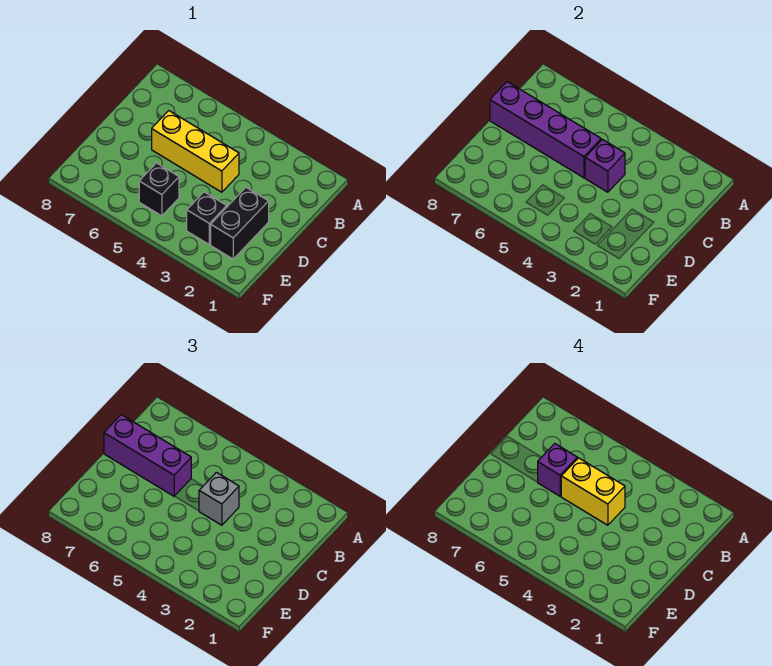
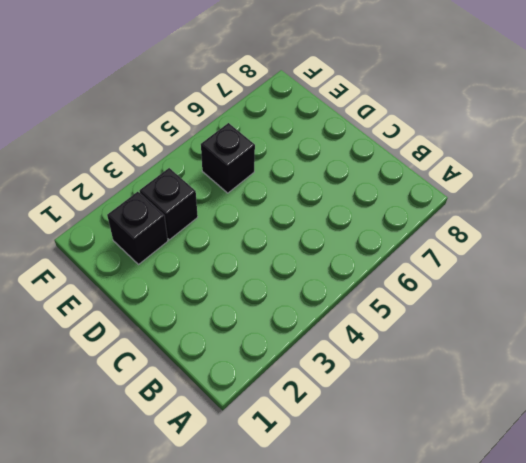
black brick E2 level 1 -> black brick D2:E2 level 1
none -> yellow brick C4:C6 level 1
none -> purple brick C4 level 2

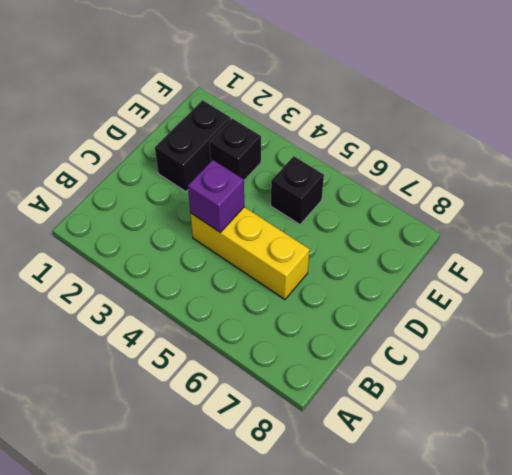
none -> purple brick C5:C8 level 2
none -> grey brick C4 level 3

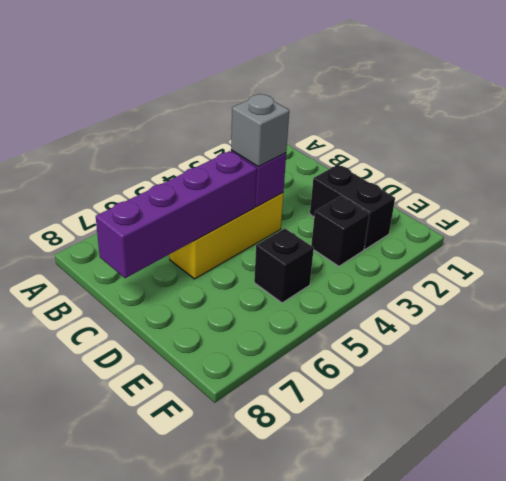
none -> purple brick C6:C8 level 3
none -> yellow brick C4:C5 level 4

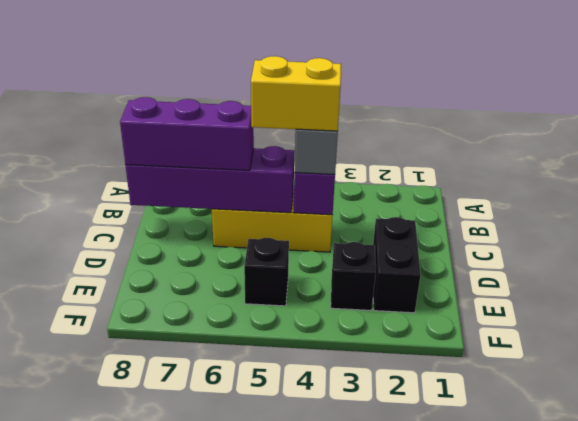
none -> purple brick C6 level 4

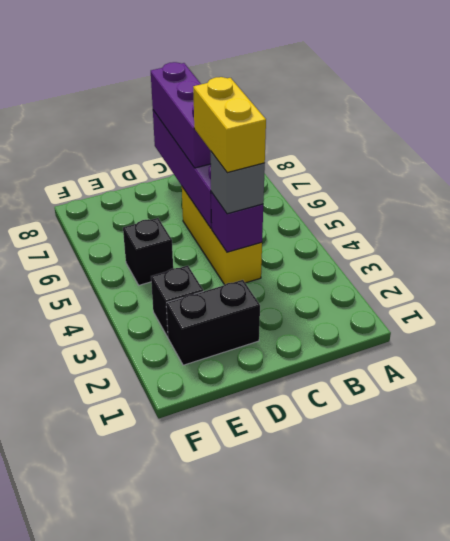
none -> purple brick C6 level 4

